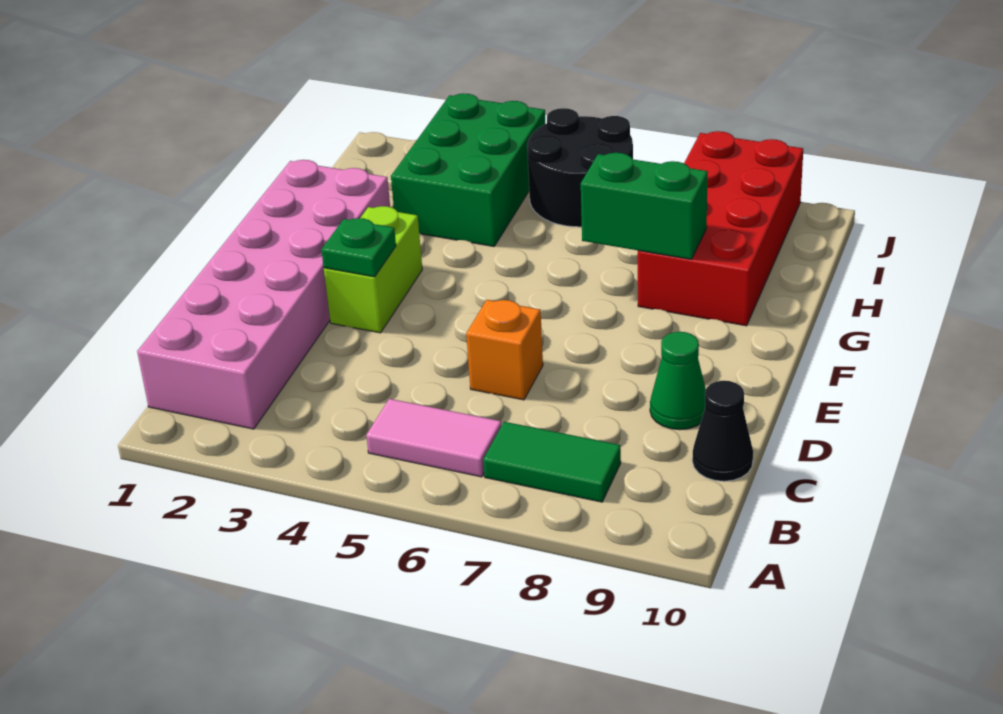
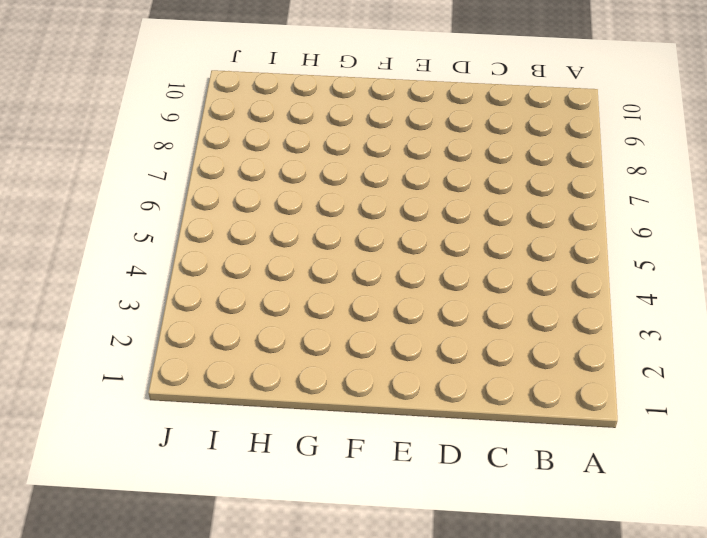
none -> pink brick B1:G2 level 1
none -> pink tile B5:B6 level 1
none -> green tile B7:B8 level 1

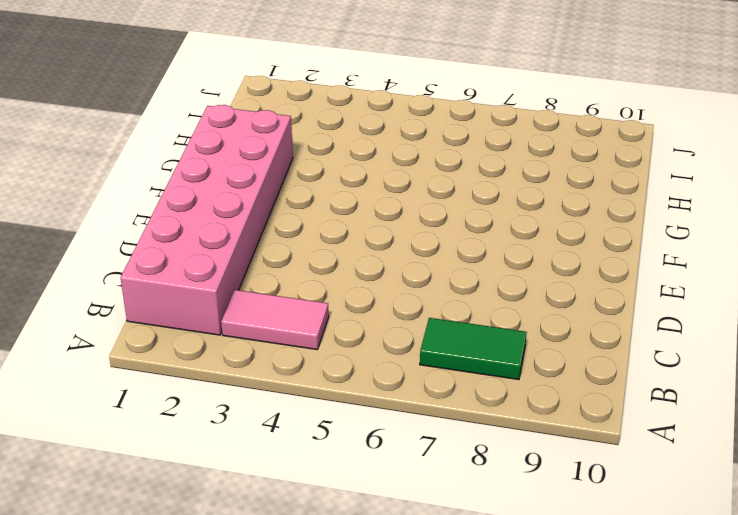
pink tile B3:B4 level 1 -> pink tile B5:B6 level 1
none -> black cone C10 level 1
none -> orange brick D6 level 1
none -> green cone D9 level 1

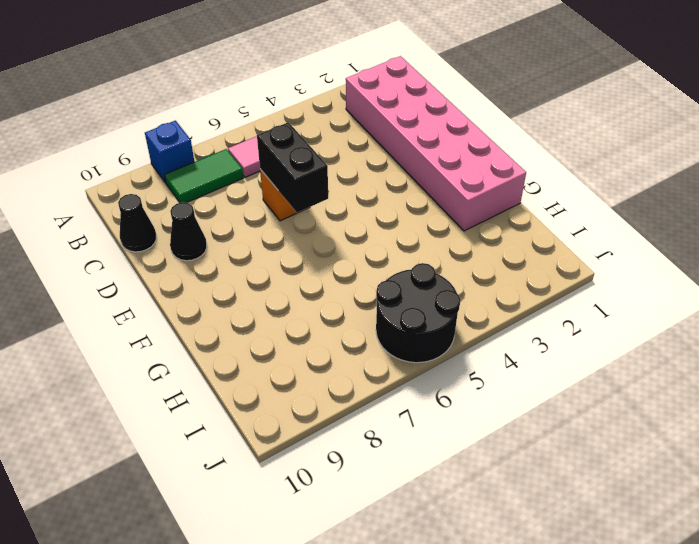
blue brick A8 level 1 -> none
black brick D6:E6 level 2 -> none
black cone D9 level 1 -> green cone D9 level 1
none -> lime brick E3:F3 level 1
none -> red brick G8:J9 level 1
none -> green brick H3:J4 level 1

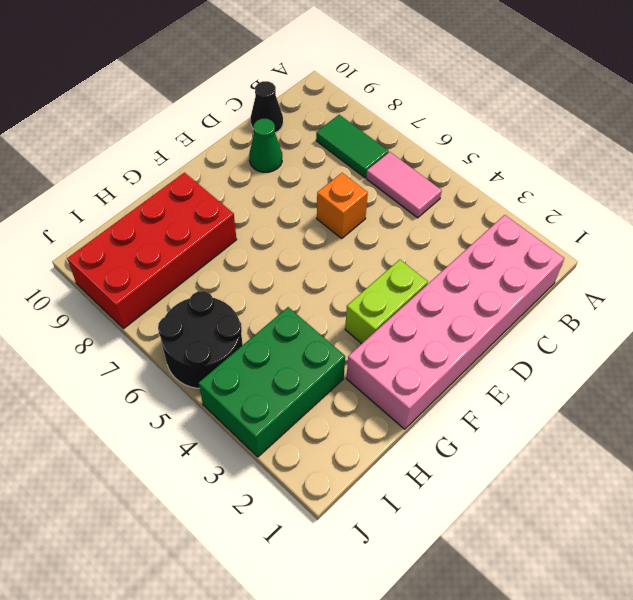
none -> green plate E3 level 2
none -> green brick G7:G8 level 2

